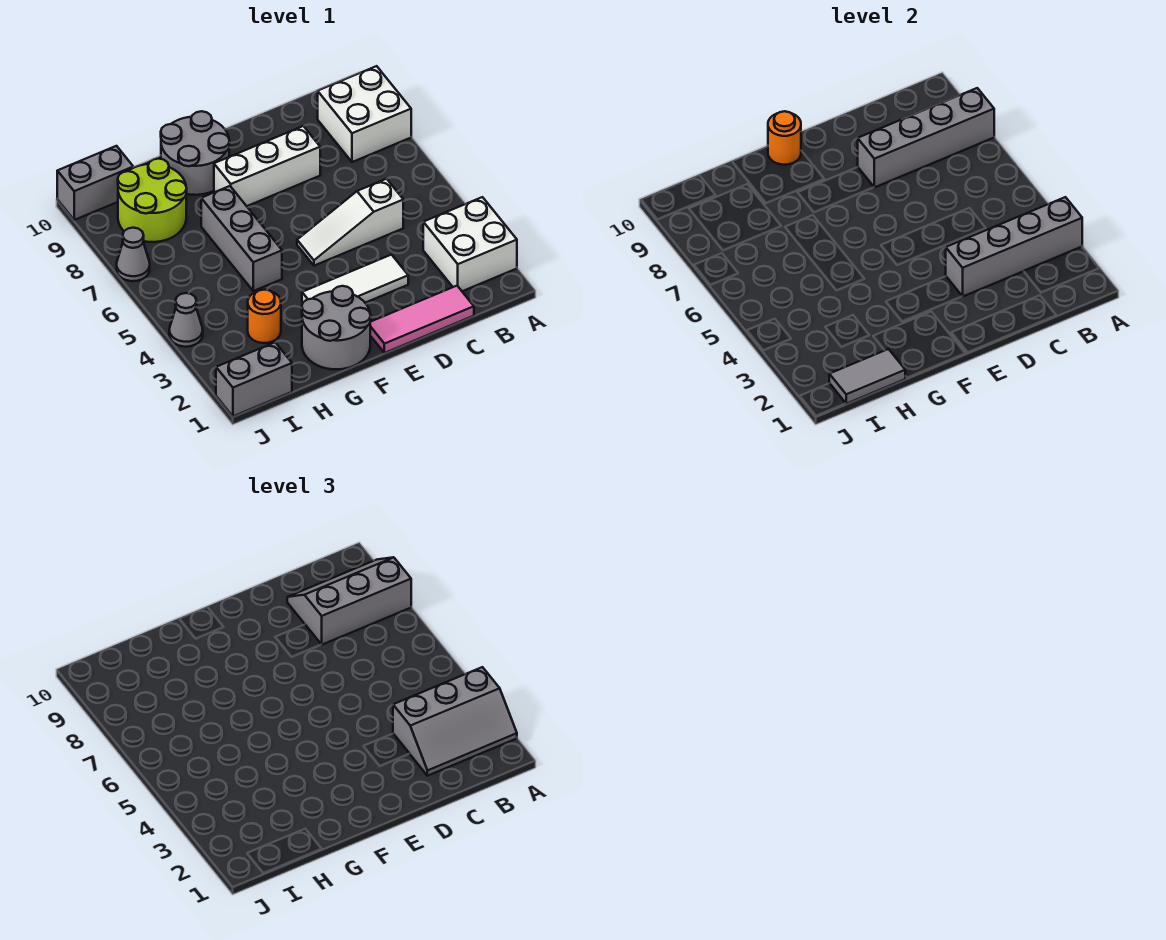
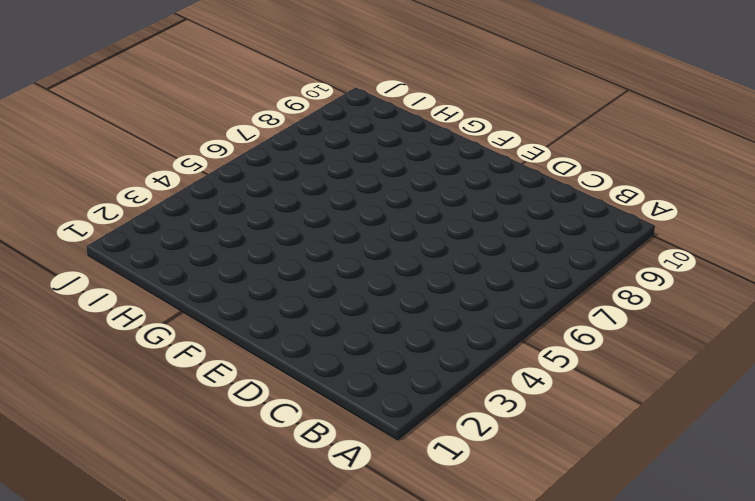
none -> white brick A2:B3 level 1
none -> white brick A8:B9 level 1
none -> pink tile C1:E1 level 1

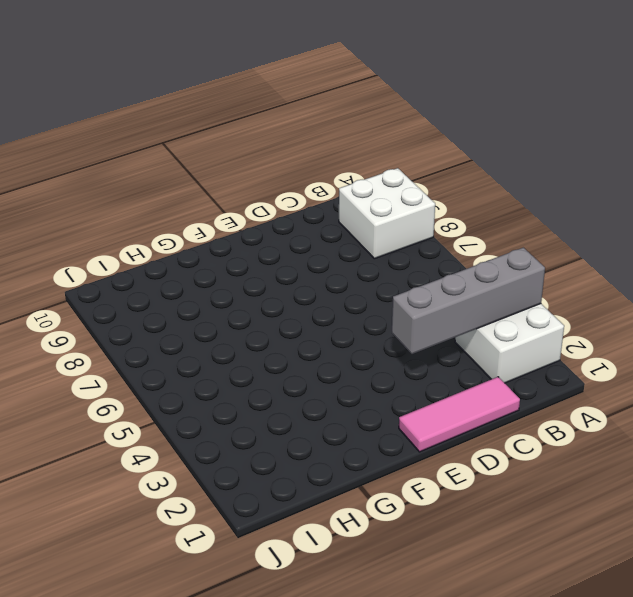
none -> white slope C5:E5 level 1 top C
none -> white tile D3:F3 level 1
none -> white brick D8:F8 level 1

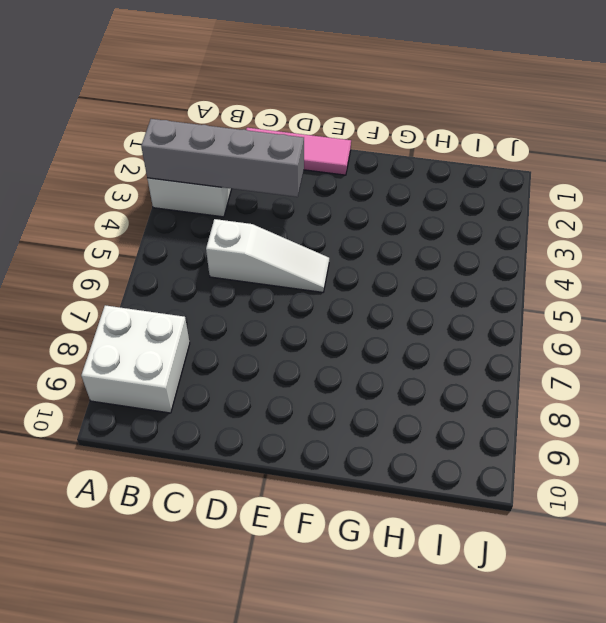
none -> white tile D3:F3 level 1
none -> white brick D8:F8 level 1
none -> grey round brick F1:G2 level 1

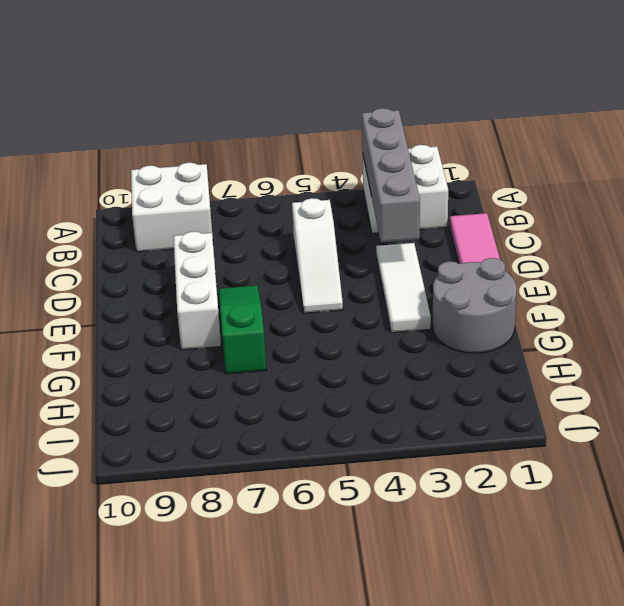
green slope E7:G7 level 1 top G -> grey brick G5:G7 level 1
none -> grey round brick F9:G10 level 1
none -> orange round brick H3 level 1
none -> lime round brick H8:I9 level 1

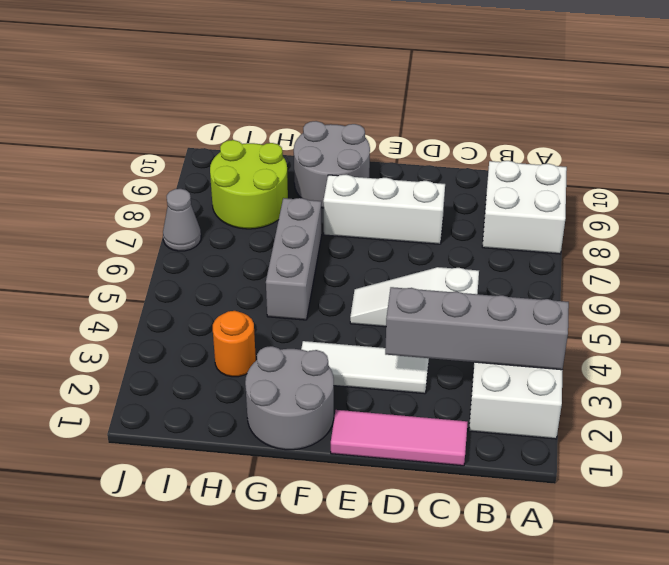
none -> grey brick I1:J1 level 1
none -> grey brick I10:J10 level 1
none -> grey cone J4 level 1

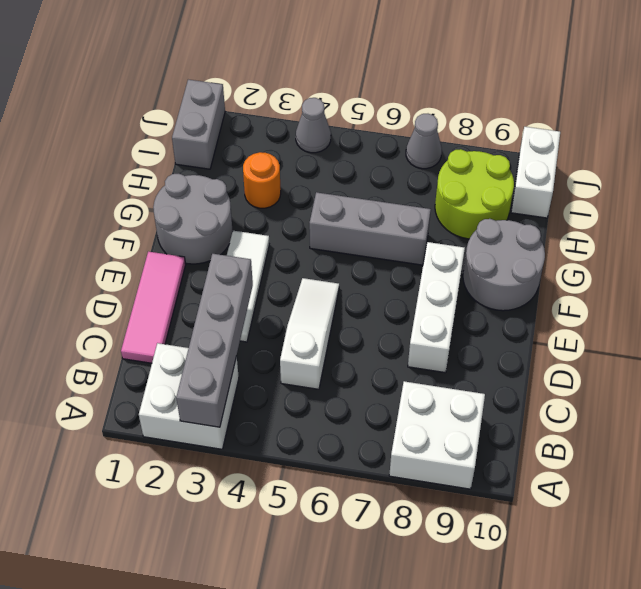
white brick I10:J10 level 1 -> grey brick I10:J10 level 1
none -> grey brick A8:D8 level 2
none -> orange round brick F10 level 2
none -> grey tile H1:I1 level 2

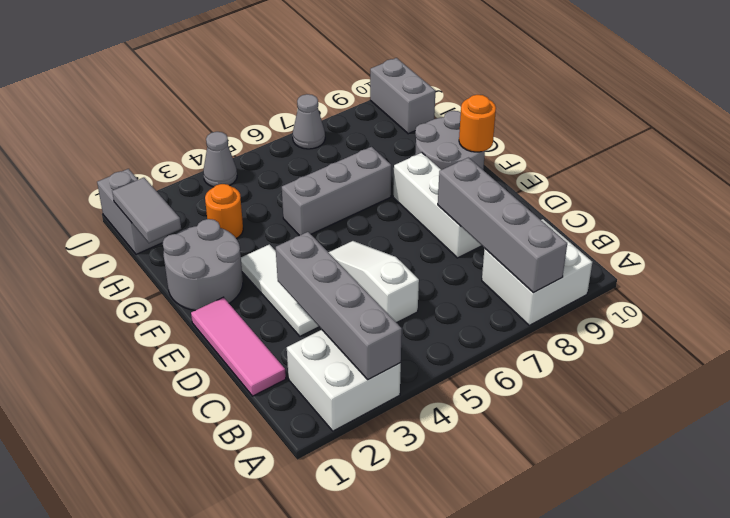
none -> lime round brick H8:I9 level 1
none -> grey slope A2:C3 level 3 top 3
none -> grey slope A8:C9 level 3 top 8

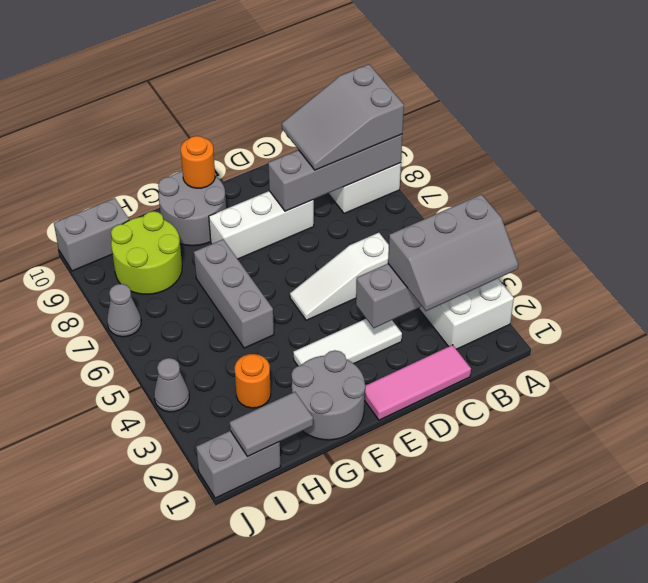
grey slope A8:C9 level 3 top A -> grey slope A8:C9 level 3 top 8

